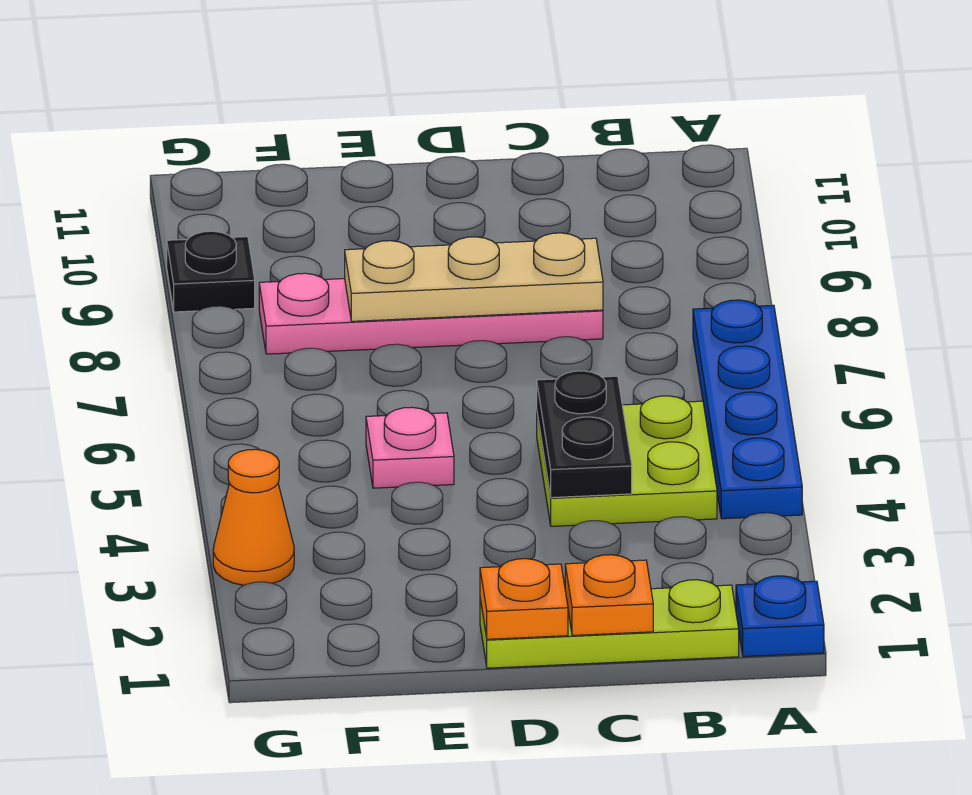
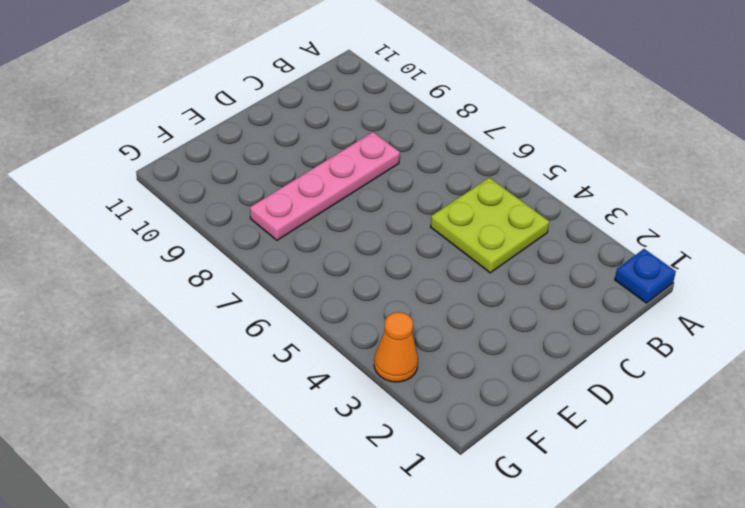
none -> blue plate A4:A7 level 1
none -> lime plate B1:D1 level 1
none -> pink plate E5 level 1

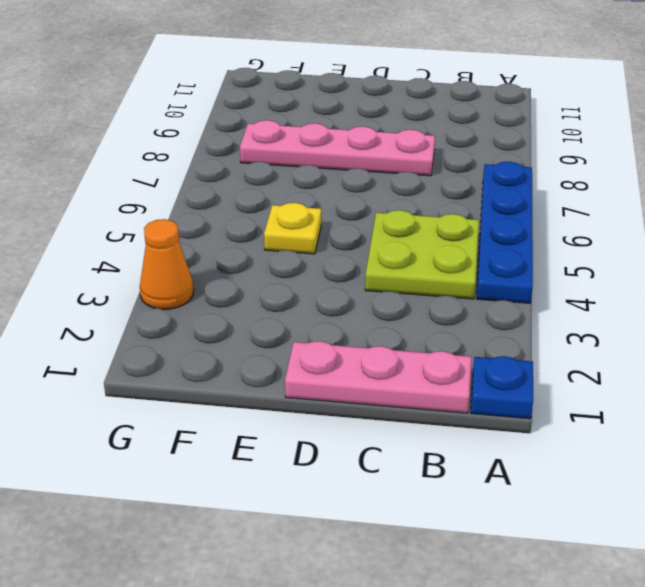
pink plate B1:D1 level 1 -> lime plate B1:D1 level 1
yellow plate E5 level 1 -> pink plate E5 level 1
none -> black plate G9 level 1
none -> orange plate C1 level 2
none -> black plate C4:C5 level 2

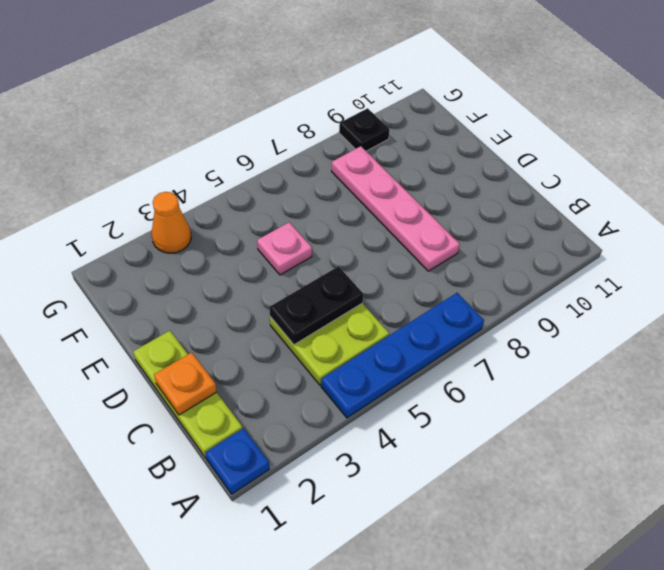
none -> tan plate C8:E8 level 2
none -> orange plate D1 level 2

